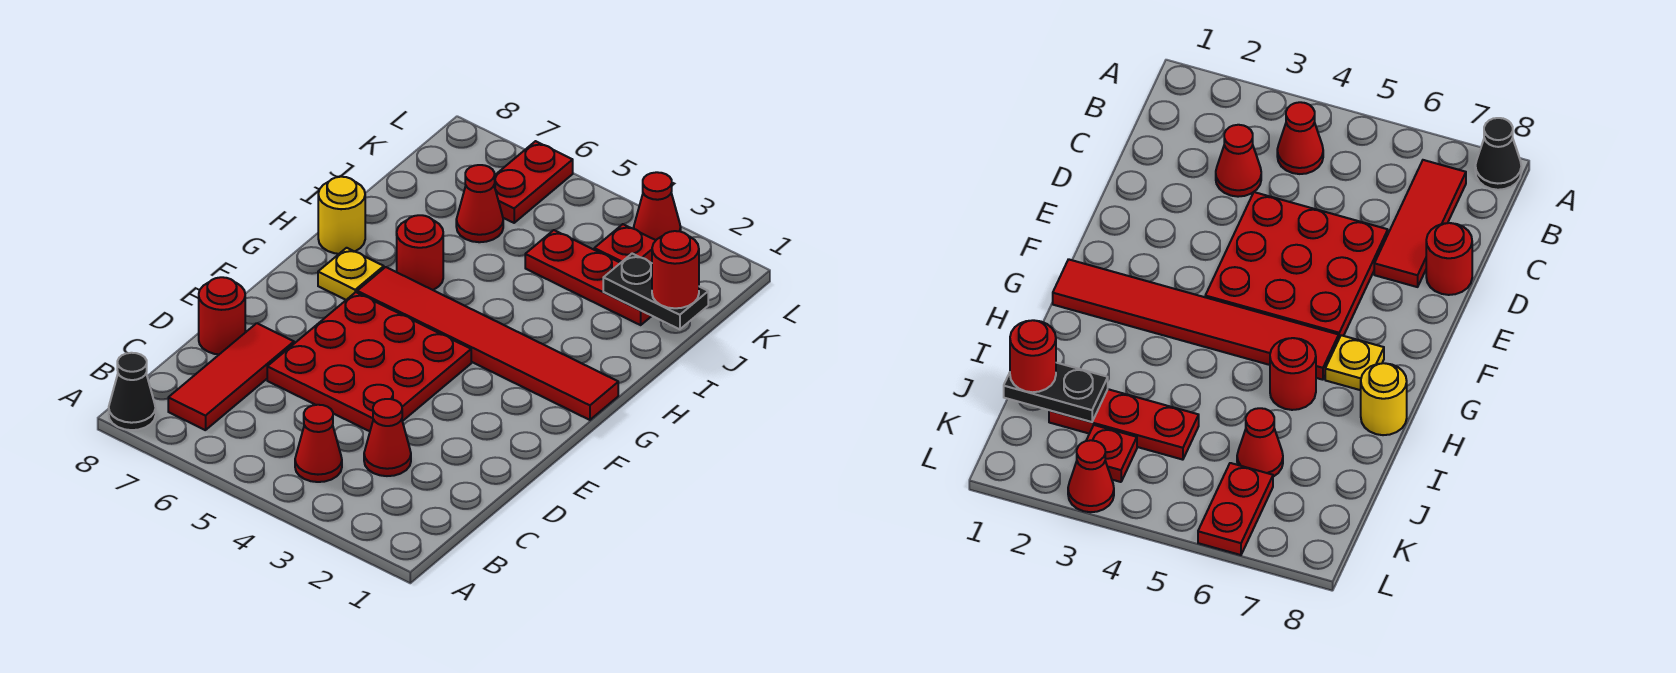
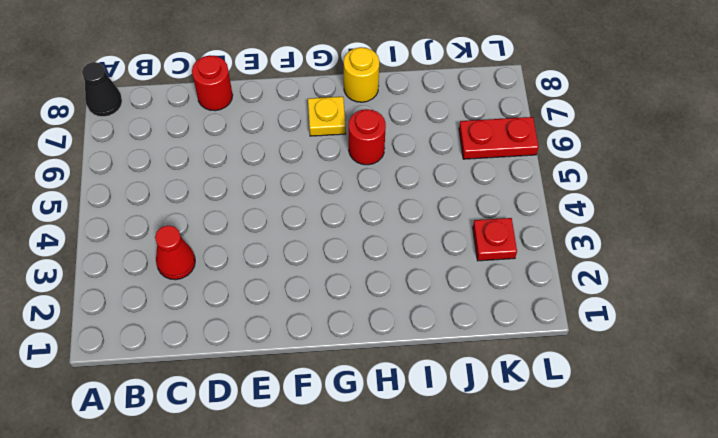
none -> red cone B4 level 1
none -> red tile B7:D7 level 1
none -> red plate D4:F6 level 1

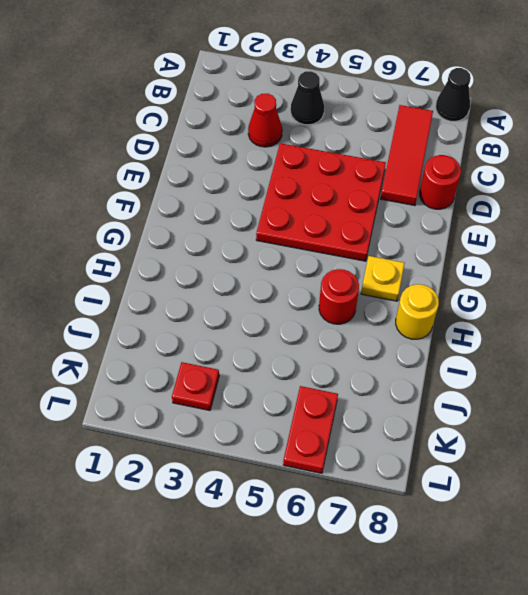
black cone B4 level 1 -> red cone B4 level 1
none -> red tile G1:G6 level 1
none -> red plate J2:J4 level 1
none -> red cone J6 level 1

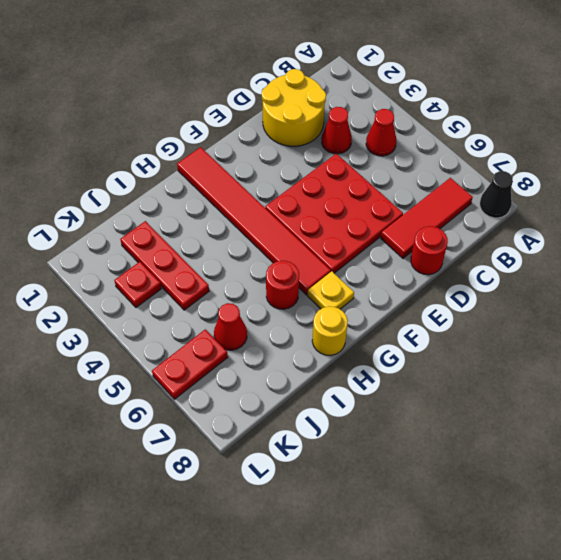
yellow round brick C1:D2 level 1 -> none
none -> red cone L3 level 1
none -> black plate J1:J2 level 2
none -> red round brick J1 level 3

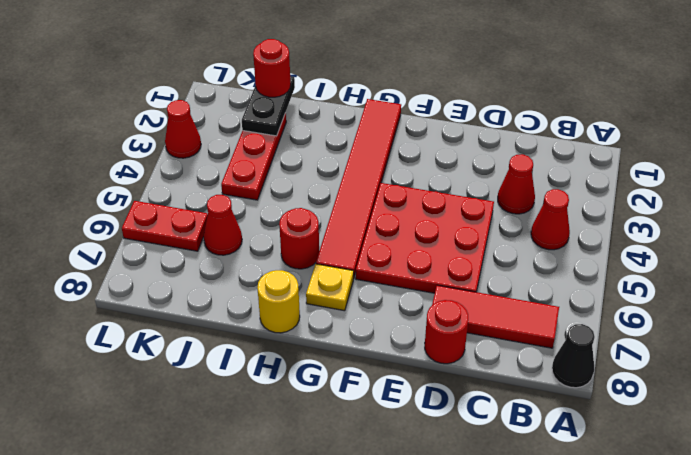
none -> red plate K3 level 1

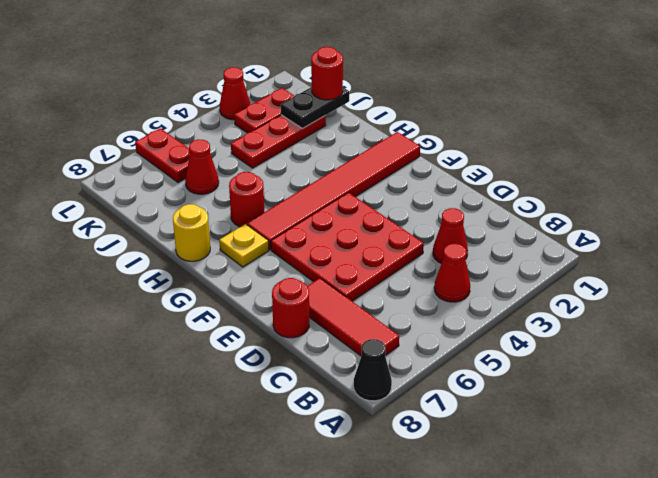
red plate K2:K3 level 1 -> red plate K3 level 1

